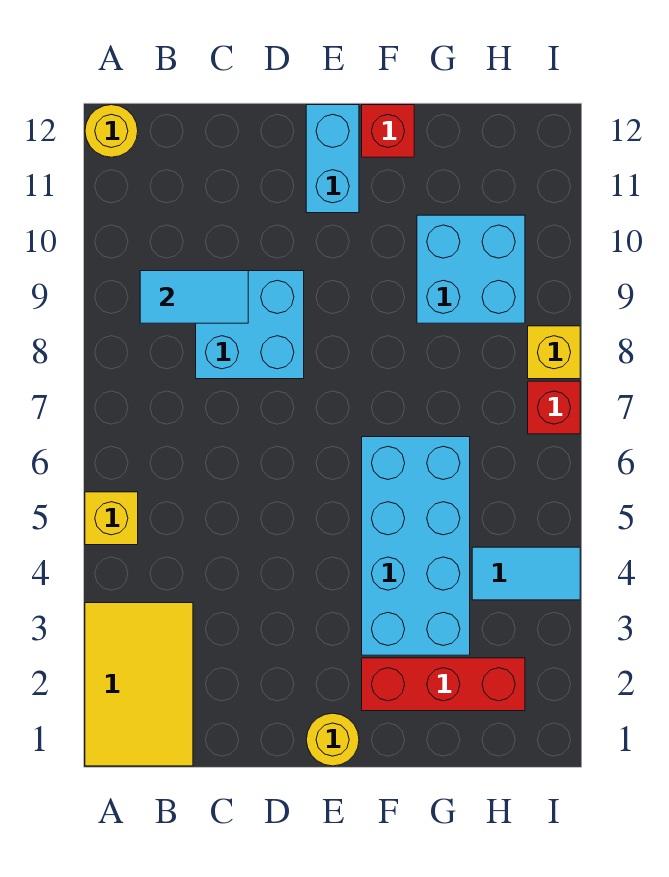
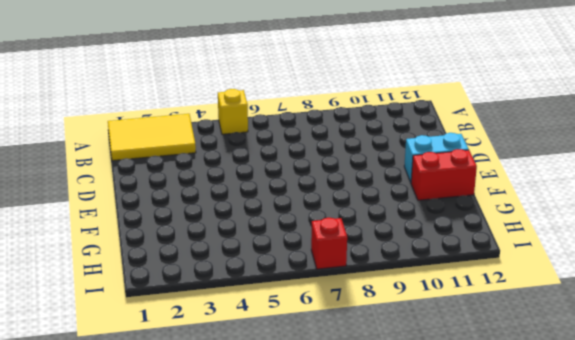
red brick F11:F12 level 1 -> red brick F12 level 1
none -> yellow round brick A12 level 1
none -> cyan brick C8:D9 level 1
none -> yellow round brick E1 level 1

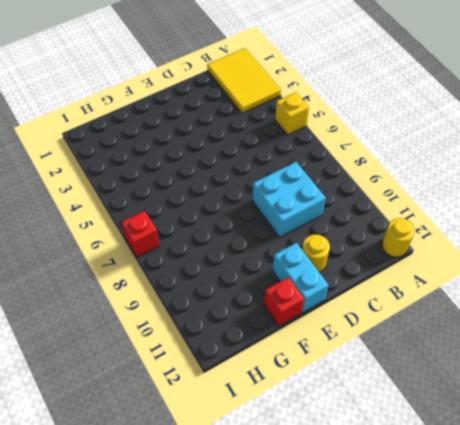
yellow round brick D11 level 1 -> yellow round brick E1 level 1
none -> red brick F2:H2 level 1
none -> cyan brick F3:G6 level 1
none -> cyan brick G9:H10 level 1

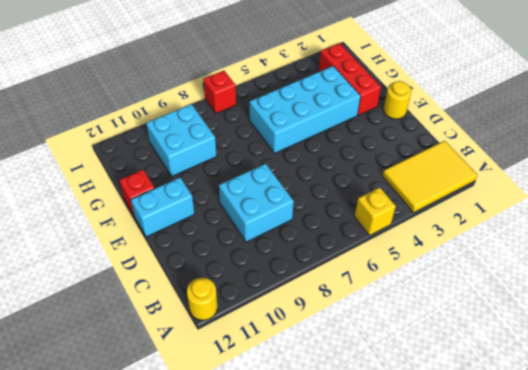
none -> cyan tile H4:I4 level 1
none -> yellow brick I8 level 1
none -> cyan tile B9:C9 level 2

